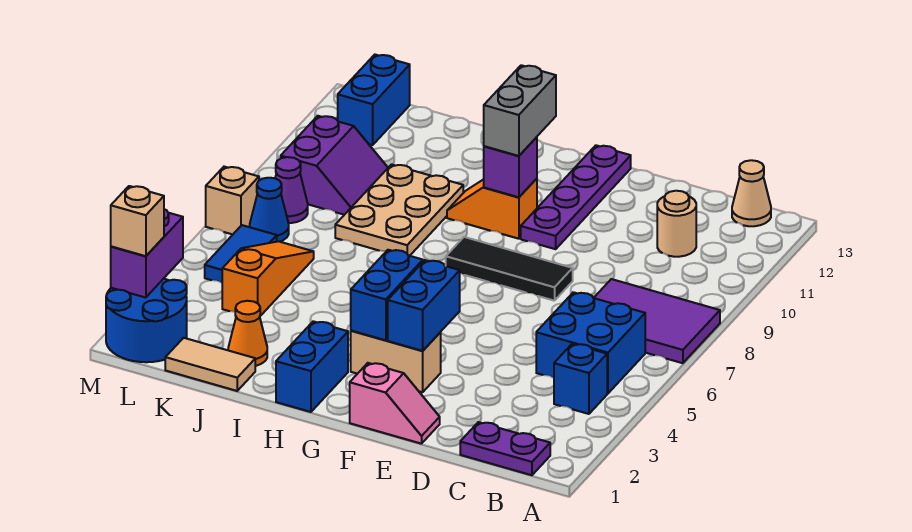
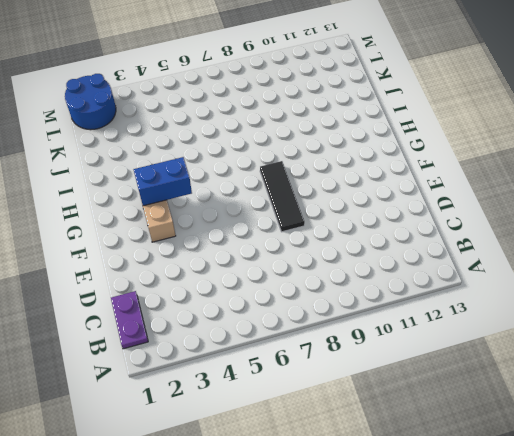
none -> purple tile A7:C8 level 1
none -> blue brick B4 level 1
none -> blue brick B5:C6 level 1

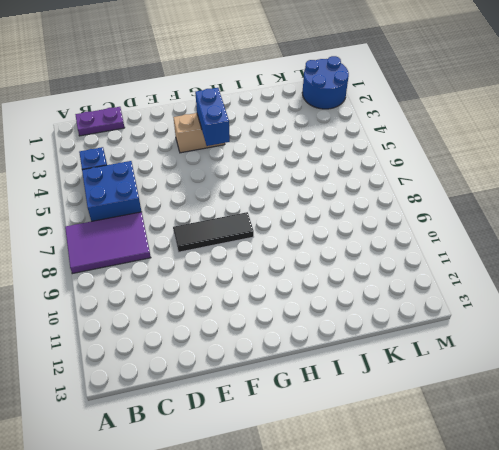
none -> tan cone B13 level 1
none -> tan round brick C11 level 1
none -> pink slope E1:F1 level 1 top F

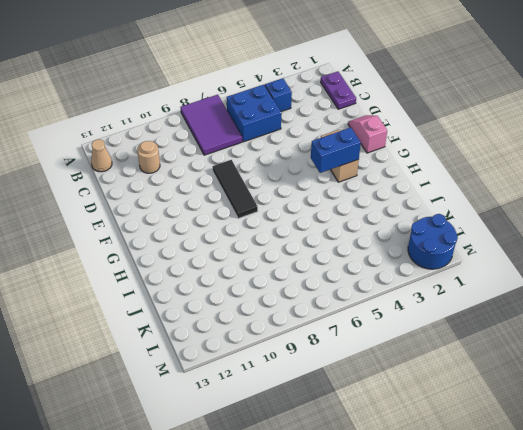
none -> purple plate F10:F13 level 1
none -> orange slope G10:H10 level 1 top G
none -> blue brick H1:H2 level 1

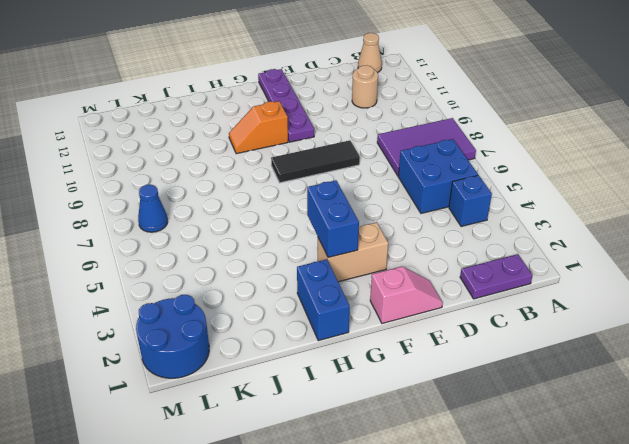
none -> tan plate I8:J10 level 1
none -> tan tile J1:K1 level 1
none -> orange cone J2 level 1

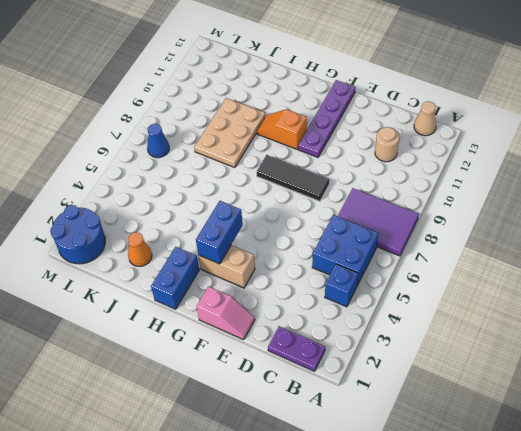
none -> tan tile J1:K1 level 1
none -> orange slope K4:K6 level 1 top 4
none -> purple slope K9:L10 level 1 top L

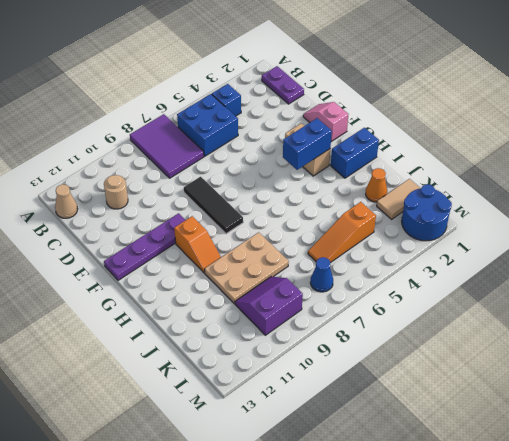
tan tile K1:K2 level 1 -> tan tile J1:K1 level 1
none -> blue tile L5:L6 level 1
none -> purple cone L8 level 1
none -> blue brick L12:L13 level 1

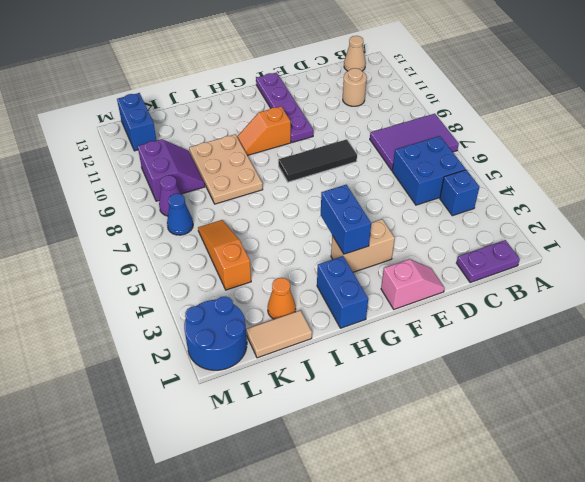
none -> blue tile L5:L6 level 1
none -> tan brick M7 level 1
none -> blue brick F3:F4 level 2

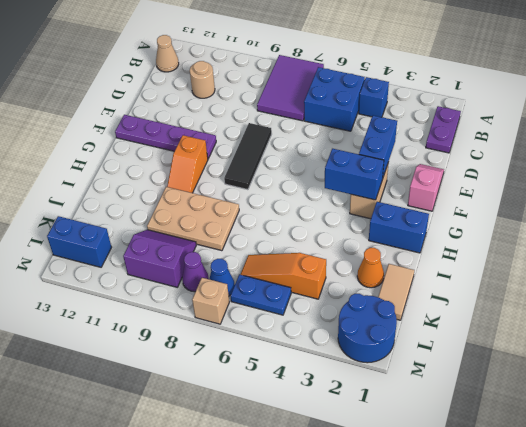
blue brick E3:F3 level 2 -> blue brick F3:F4 level 2
blue plate L5:L6 level 1 -> blue tile L5:L6 level 1
none -> purple brick G10 level 2
none -> purple brick M2:M3 level 2
none -> grey brick G10:G11 level 3

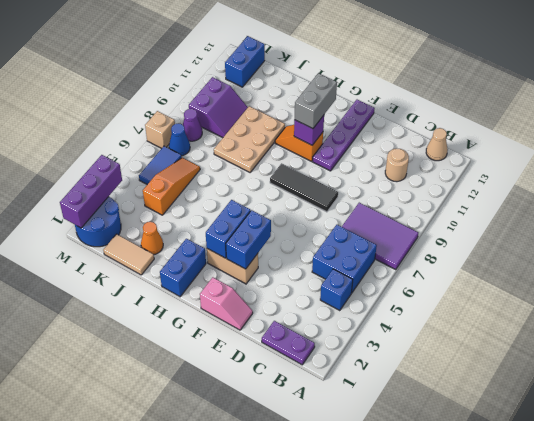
purple brick M1:M3 level 2 -> purple brick M2:M3 level 2
none -> tan brick M2 level 3

